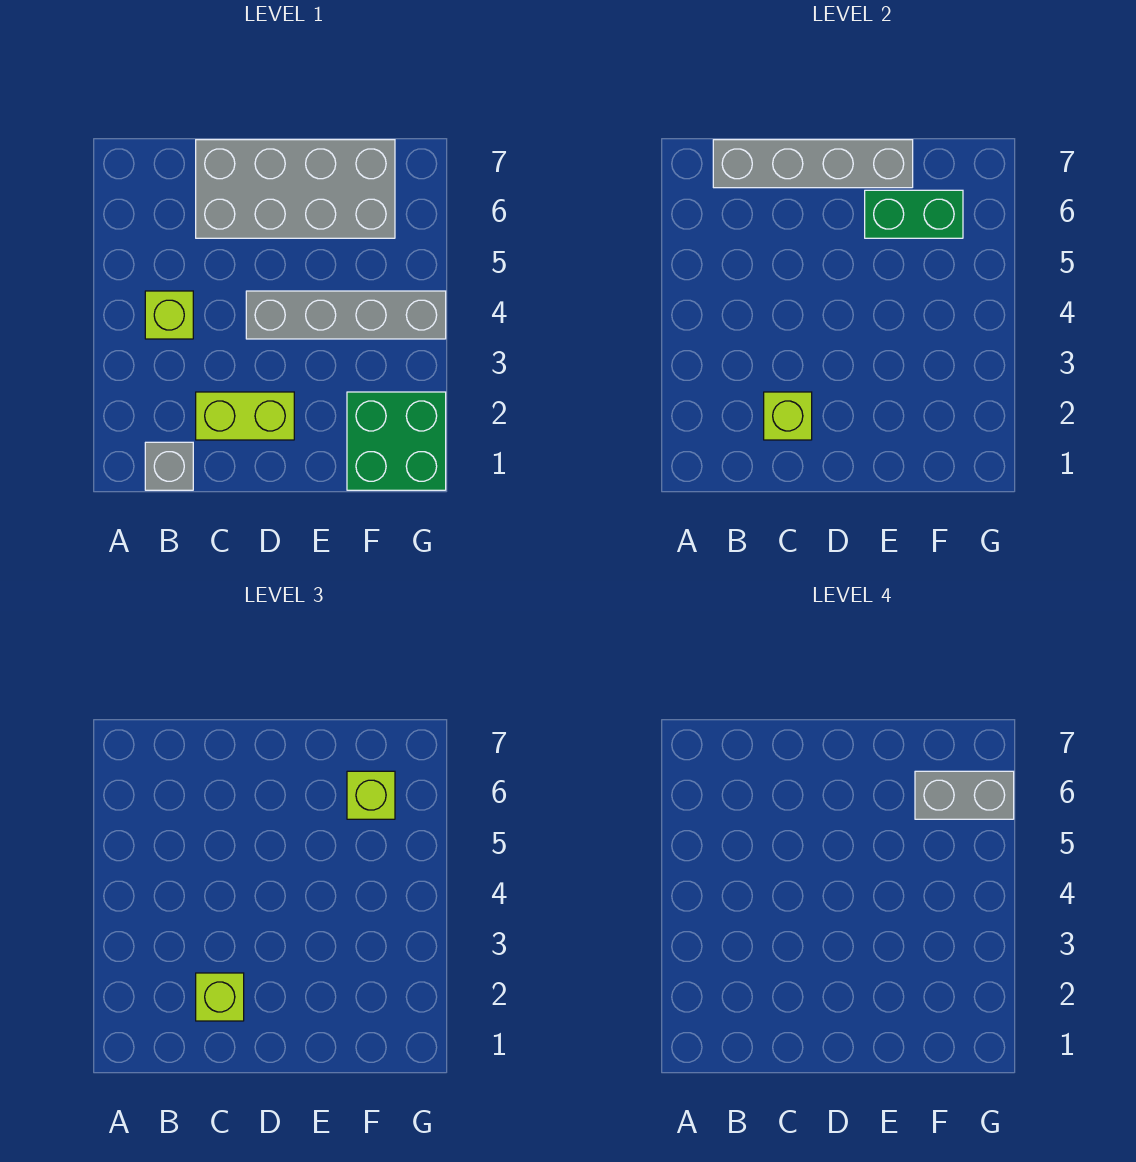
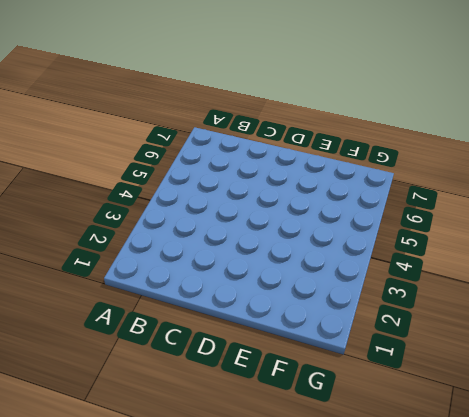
none -> grey brick B1 level 1
none -> lime brick B4 level 1
none -> lime brick C2:D2 level 1

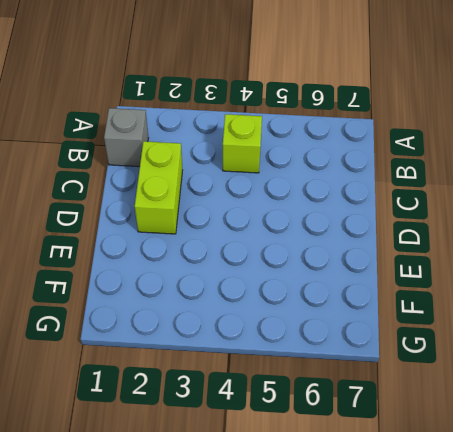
none -> grey brick C6:F7 level 1
none -> grey brick D4:G4 level 1
none -> green brick F1:G2 level 1

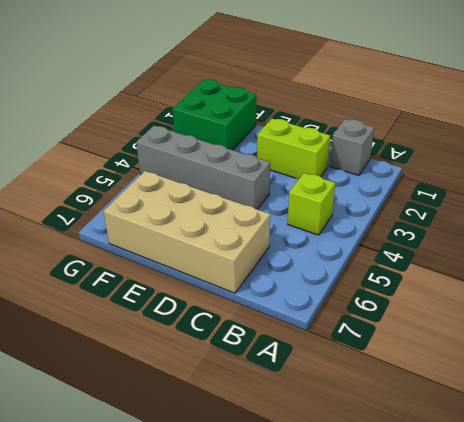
tan brick C6:F7 level 1 -> grey brick C6:F7 level 1
none -> grey brick B7:E7 level 2
none -> lime brick C2 level 2
none -> green brick E6:F6 level 2

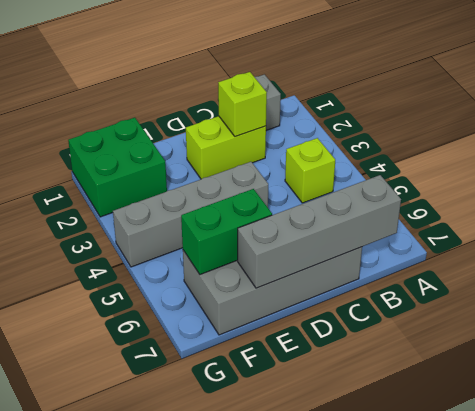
none -> lime brick C2 level 3
none -> lime brick F6 level 3
none -> grey brick F6:G6 level 4

